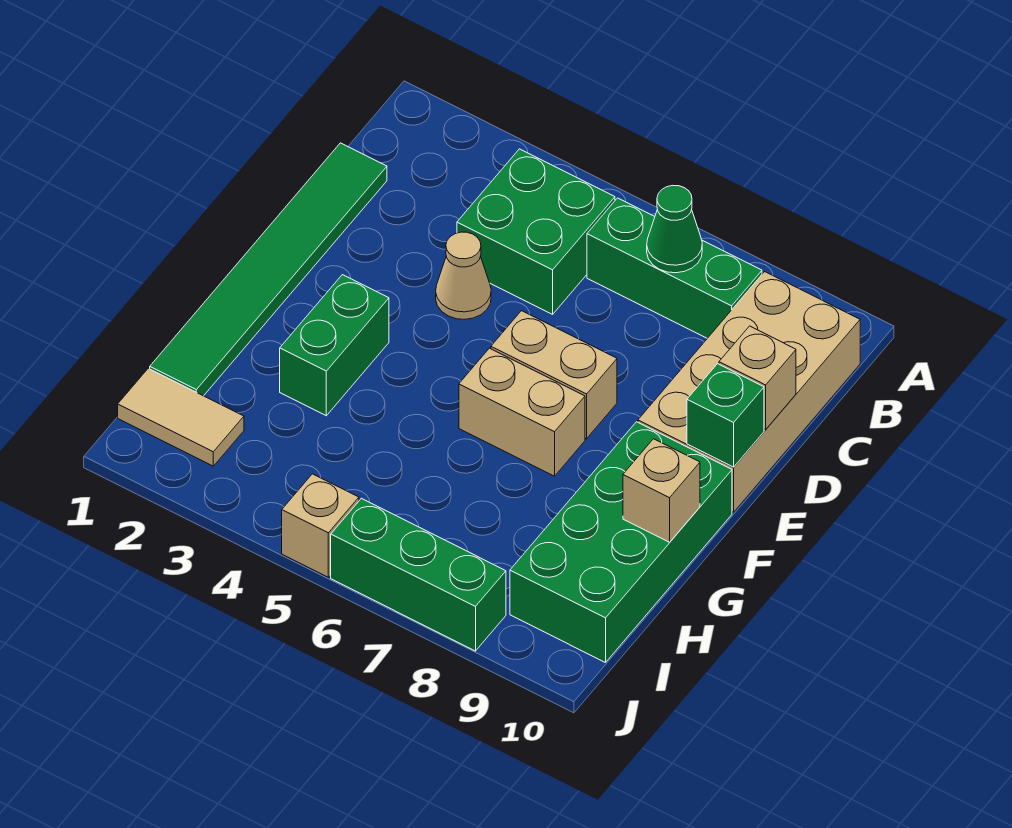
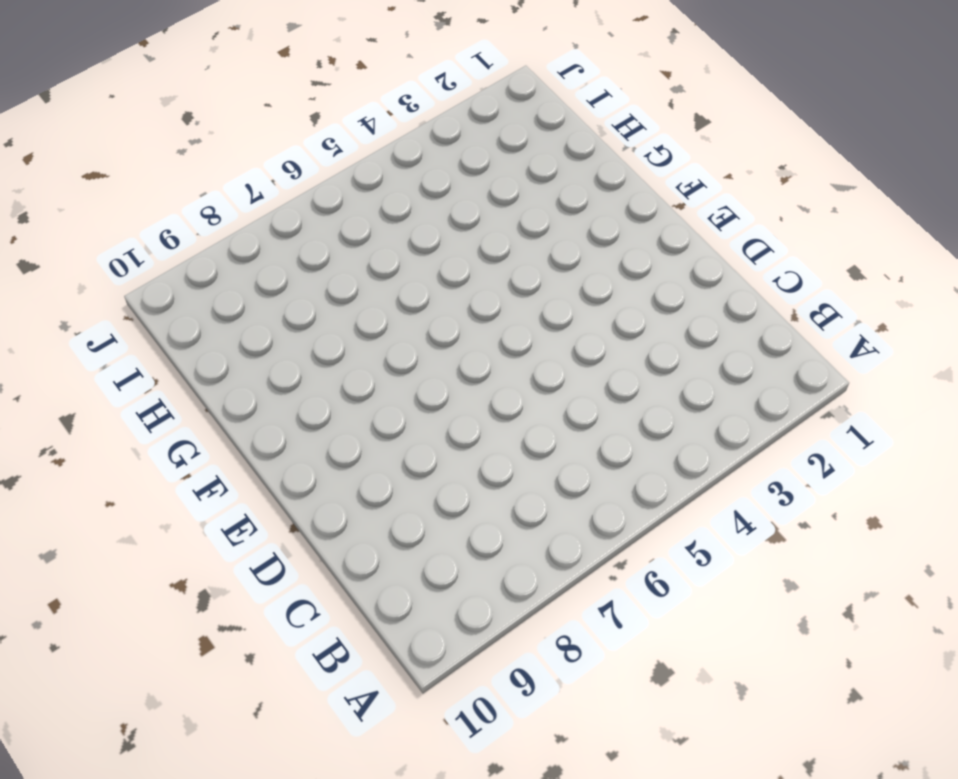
none -> green brick B4:C5 level 1
none -> green brick B6:B8 level 1
none -> tan brick B9:E10 level 1

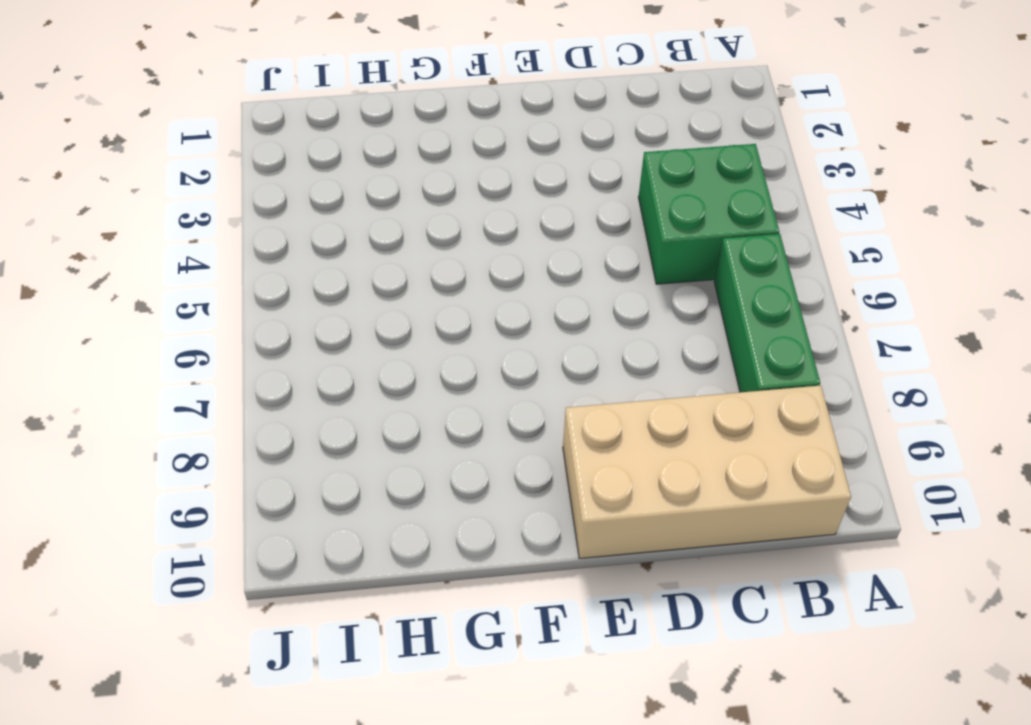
none -> green tile C1:H1 level 1
none -> tan cone D4 level 1
none -> tan brick E6:E7 level 1

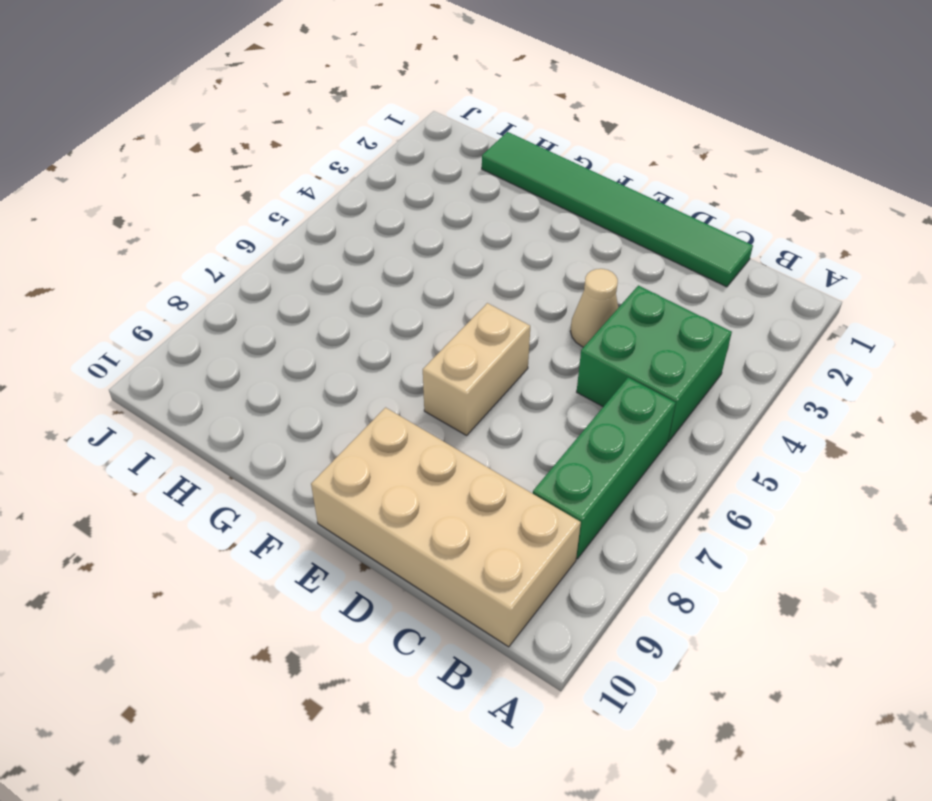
none -> green brick F3:G3 level 1
none -> tan brick F6:F7 level 1
none -> green brick F9:I10 level 1

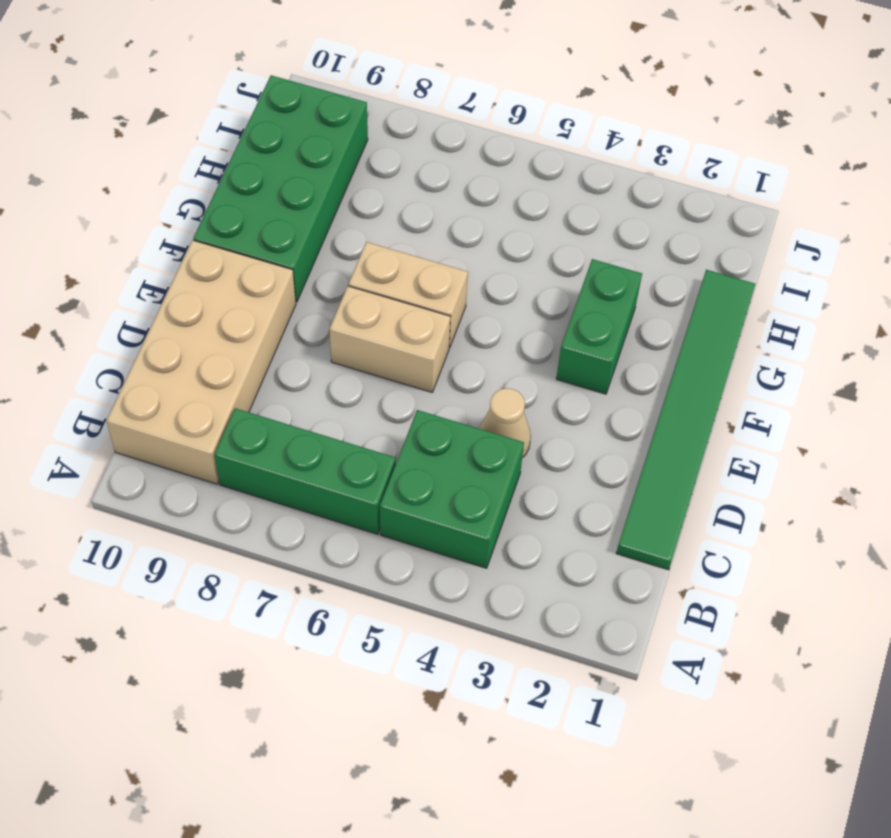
none -> tan tile I1:I2 level 1
none -> tan brick J5 level 1
none -> green brick J6:J8 level 1

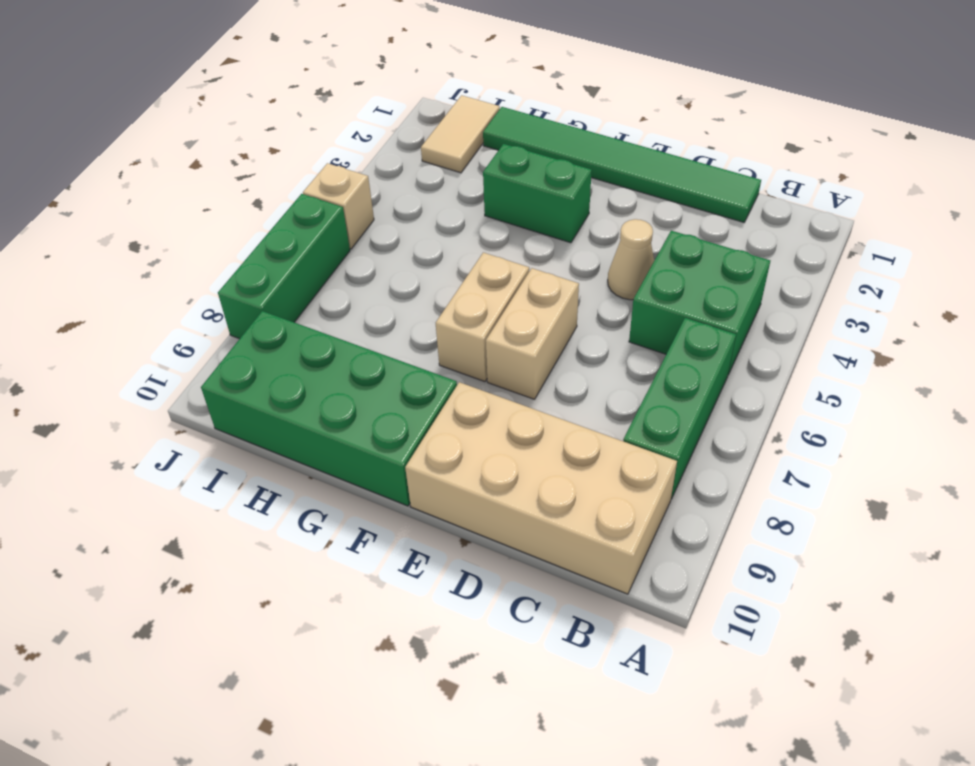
none -> green cone B7 level 2
none -> tan brick D10 level 2
none -> green brick E10 level 2

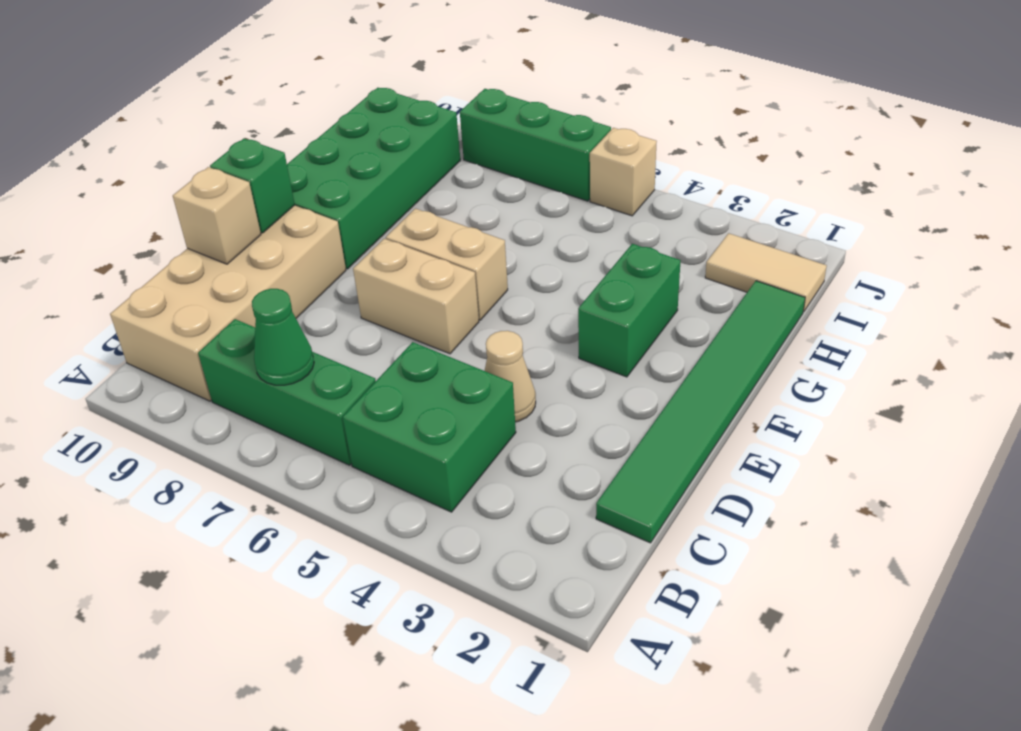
none -> tan brick G10 level 2

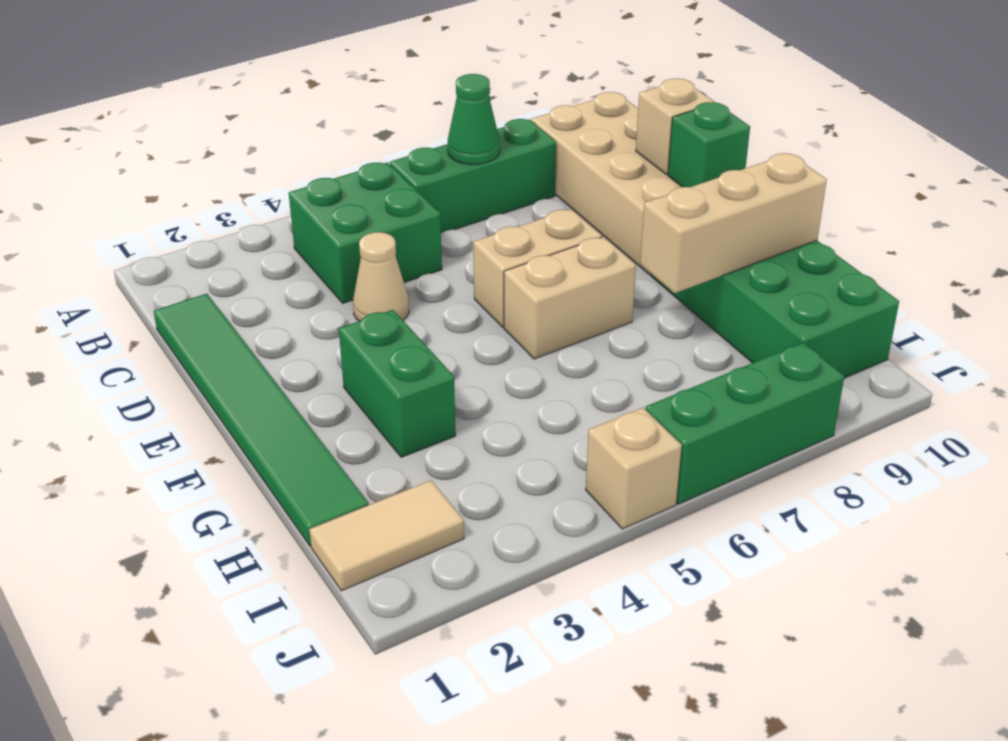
tan brick G8:G10 level 2 -> tan brick G10 level 2

